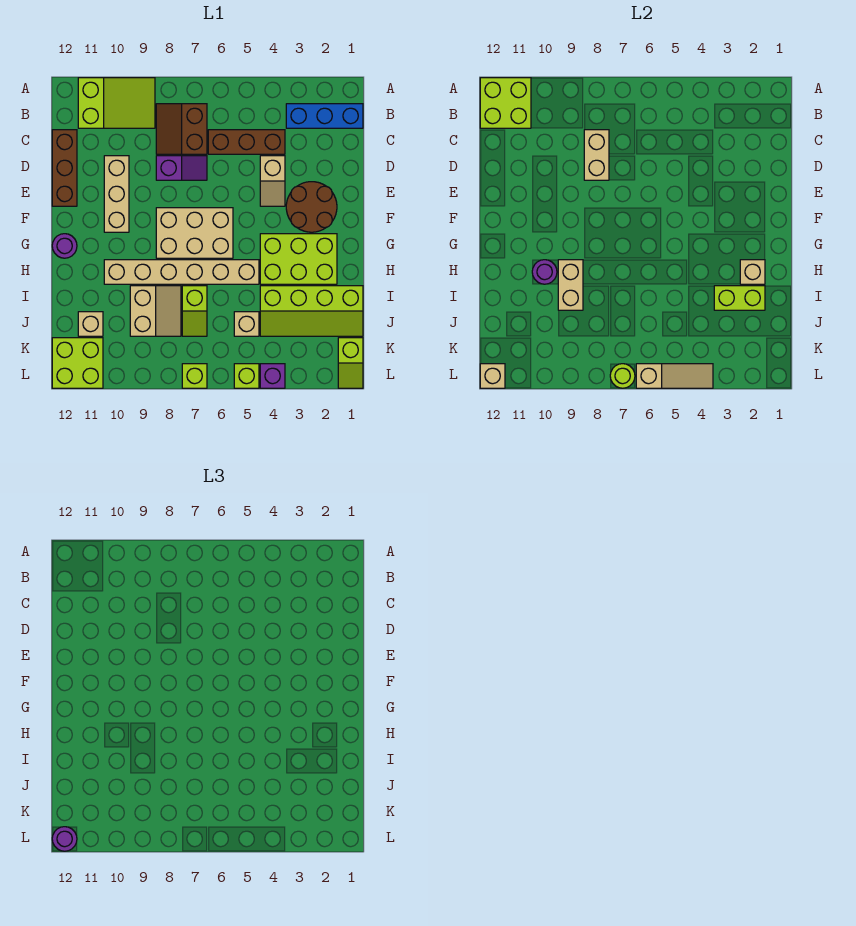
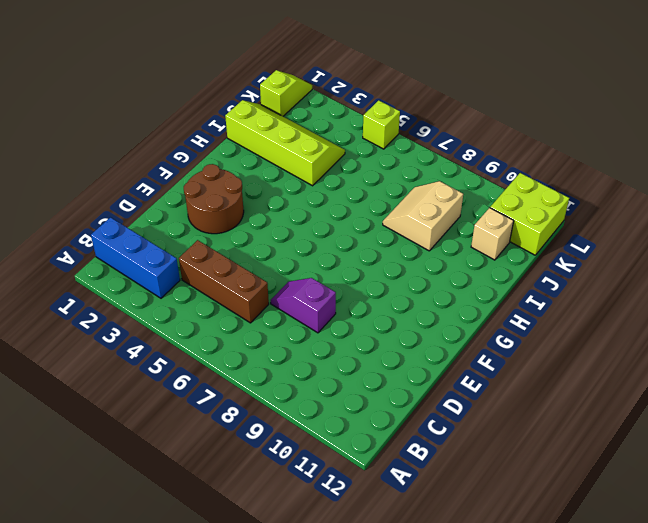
none -> lime slope A9:B11 level 1 top 11
none -> brown slope B7:C8 level 1 top 7
none -> brown brick C12:E12 level 1
none -> tan slope D4:E4 level 1 top D

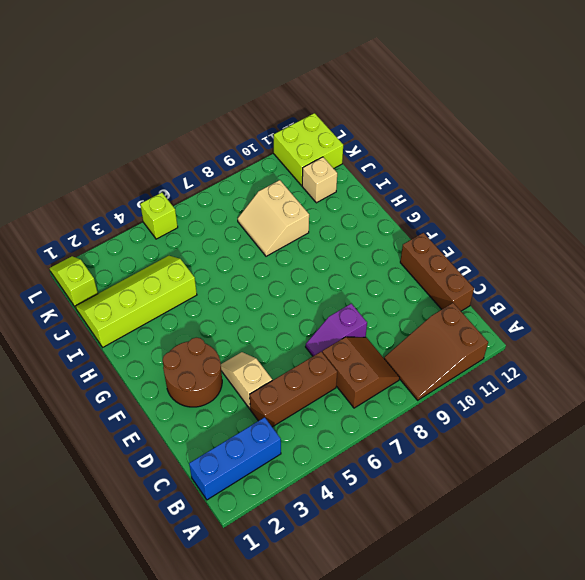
brown slope A9:B11 level 1 top 11 -> lime slope A9:B11 level 1 top 11
none -> tan brick D10:F10 level 1
none -> tan brick F6:G8 level 1
none -> lime brick G2:H4 level 1
none -> purple round brick G12 level 1

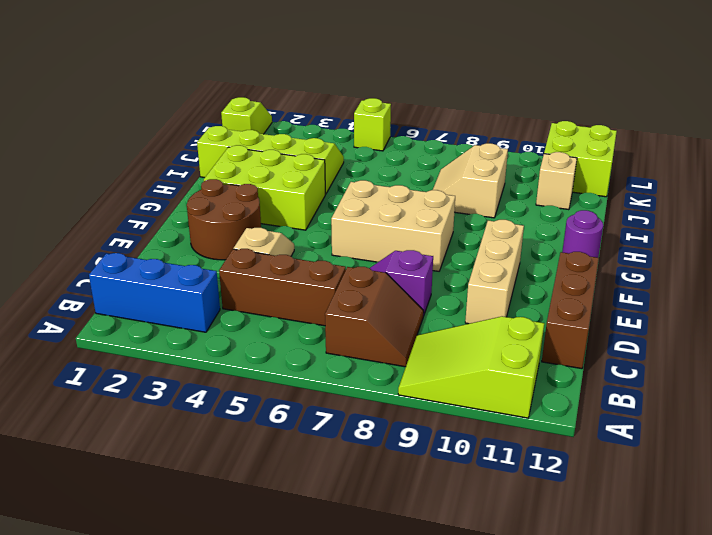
none -> tan brick H5:H10 level 1
none -> lime slope I7:J7 level 1 top I
none -> tan brick J5 level 1
none -> purple brick L4 level 1

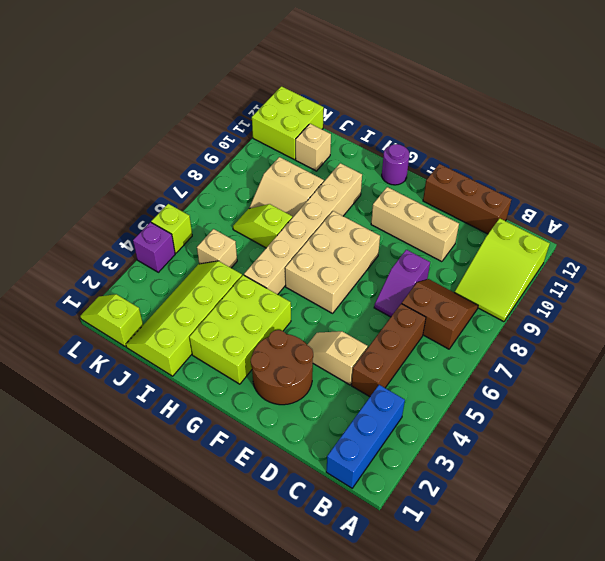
none -> lime brick L7 level 1
none -> lime brick A11:B12 level 2
none -> tan brick C8:D8 level 2
none -> tan brick H2 level 2

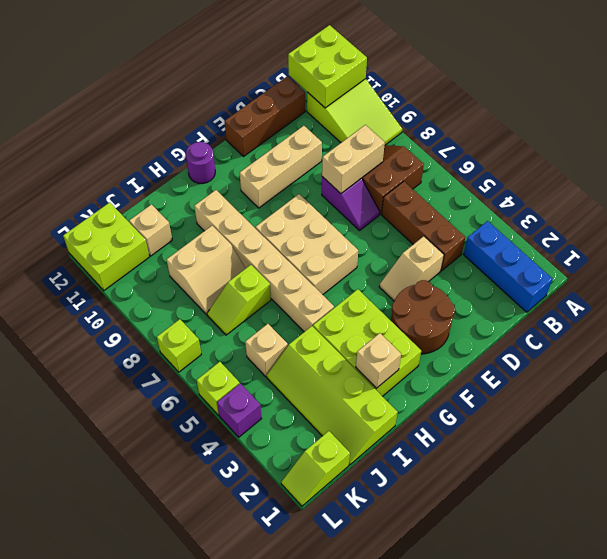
none -> tan brick H9:I9 level 2
none -> purple round brick H10 level 2
none -> lime brick I2:I3 level 2
none -> tan slope L4:L6 level 2 top 6

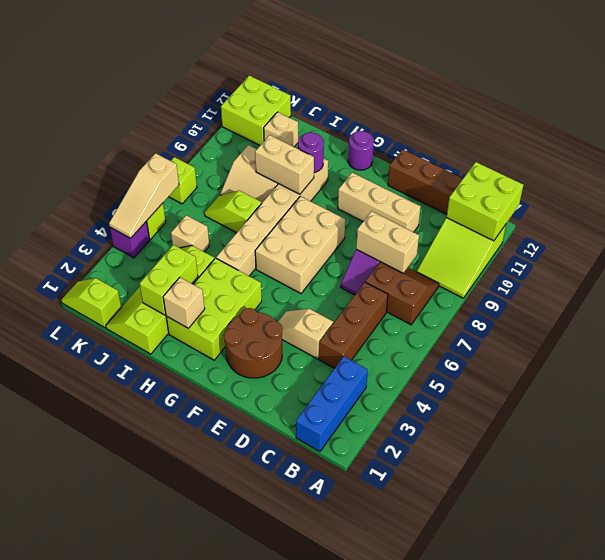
none -> lime round brick L7 level 2
none -> tan brick L12 level 2
none -> purple round brick L12 level 3

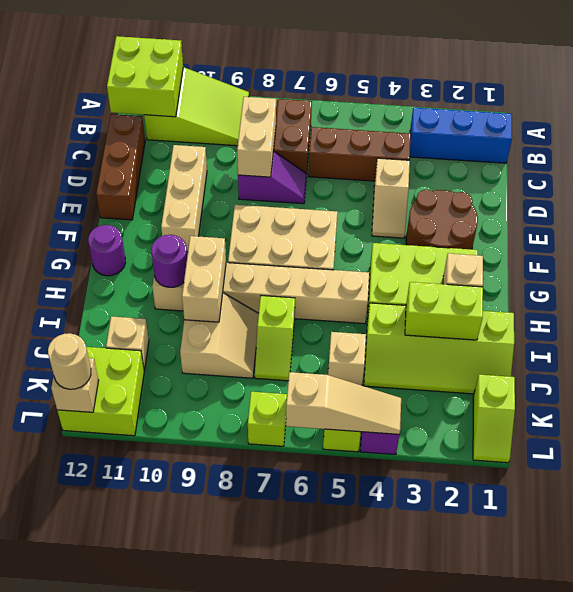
tan round brick L12 level 3 -> purple round brick L12 level 3
none -> lime round brick L7 level 2

